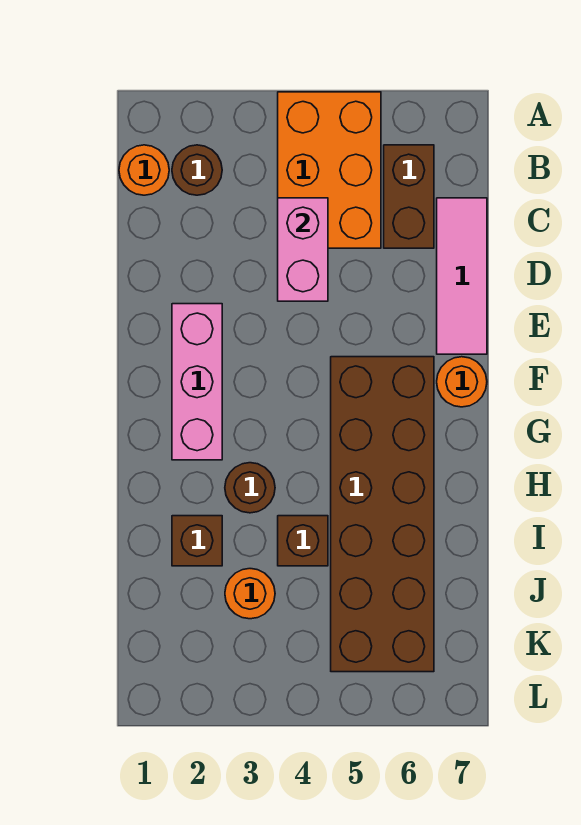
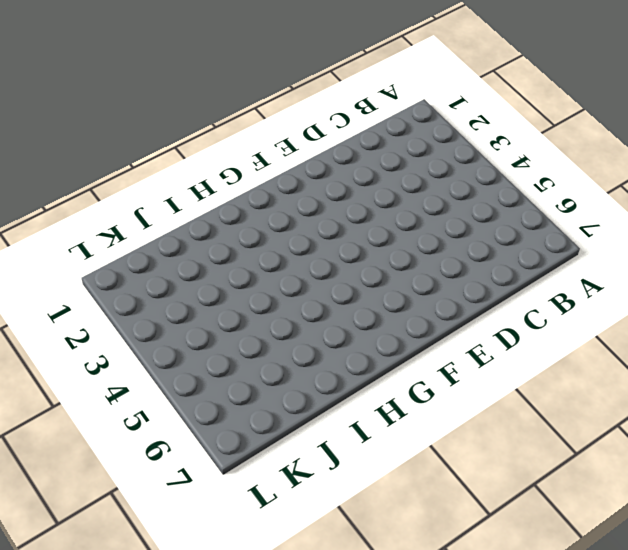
none -> orange brick A4:C5 level 1
none -> orange round brick B1 level 1
none -> brown round brick B2 level 1

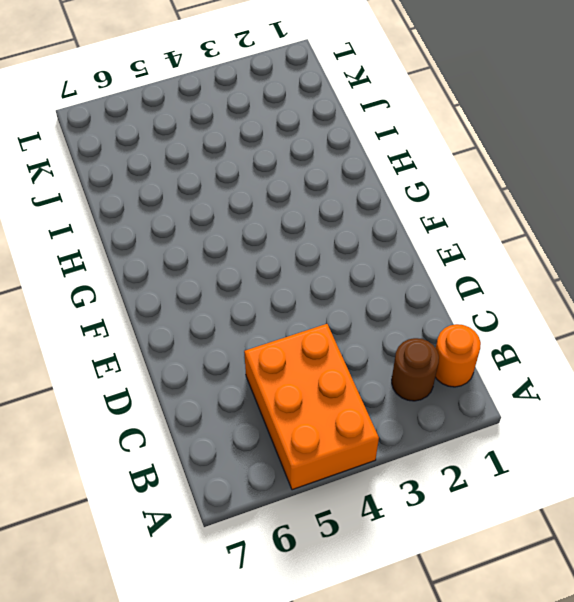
none -> brown brick B6:C6 level 1
none -> pink tile C7:E7 level 1
none -> pink brick E2:G2 level 1

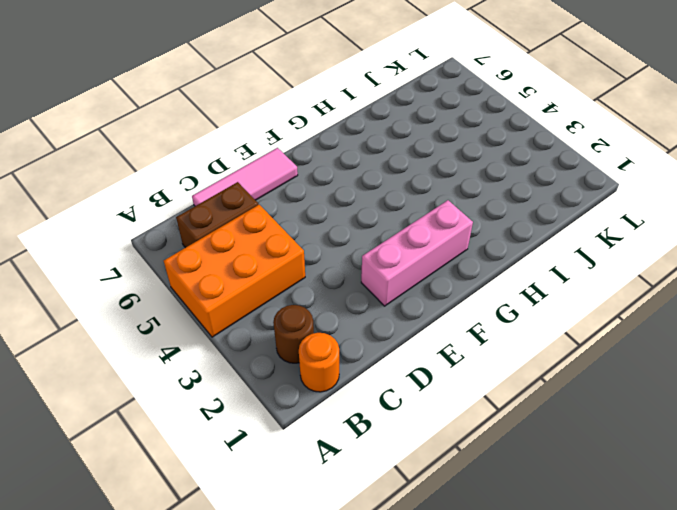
none -> brown brick F5:K6 level 1
none -> orange round brick F7 level 1
none -> brown round brick H3 level 1

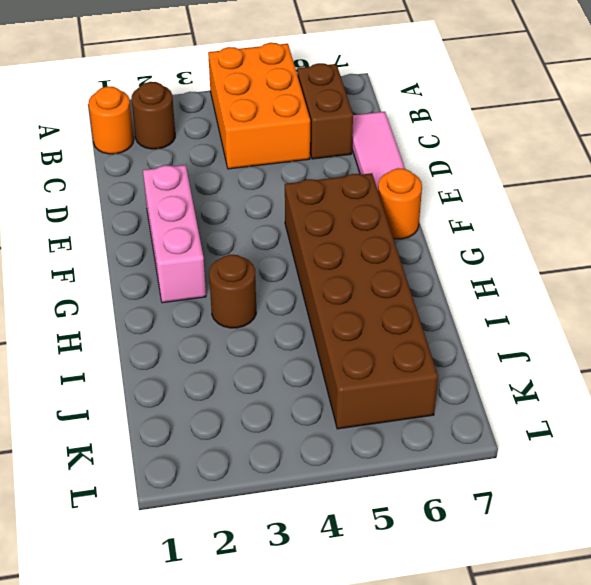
none -> brown brick I2 level 1
none -> brown brick I4 level 1
none -> orange round brick J3 level 1

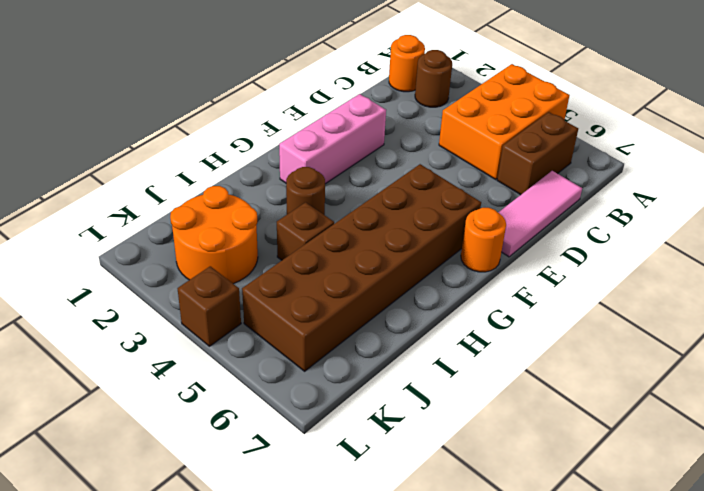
orange round brick J2:K3 level 1 -> orange round brick J3 level 1
brown brick L4 level 1 -> brown brick I2 level 1
none -> pink brick C4:D4 level 2

